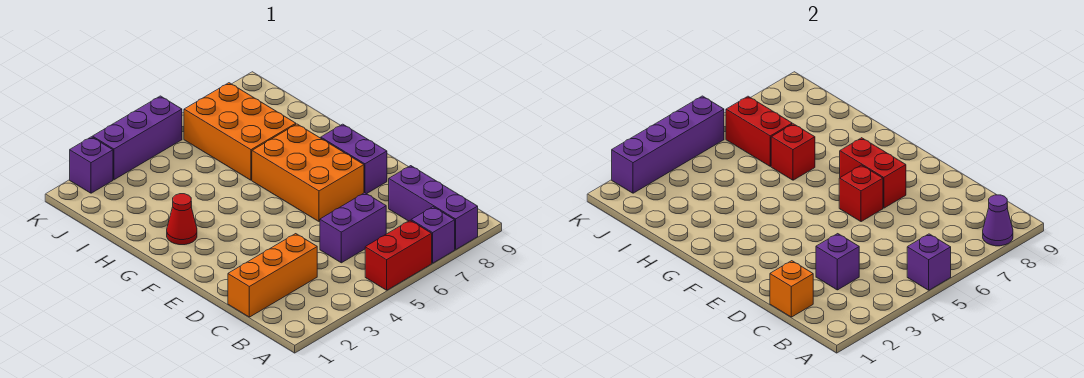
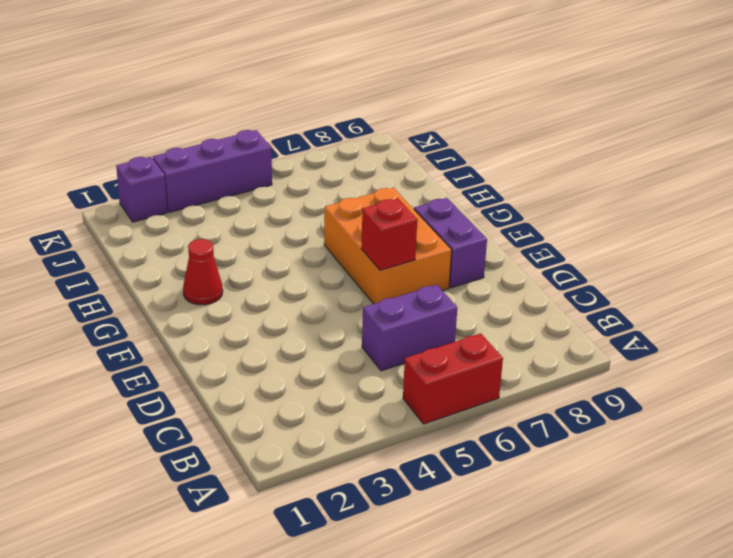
none -> purple brick A7 level 1
none -> purple brick A8:C8 level 1
none -> orange brick C1:C3 level 1

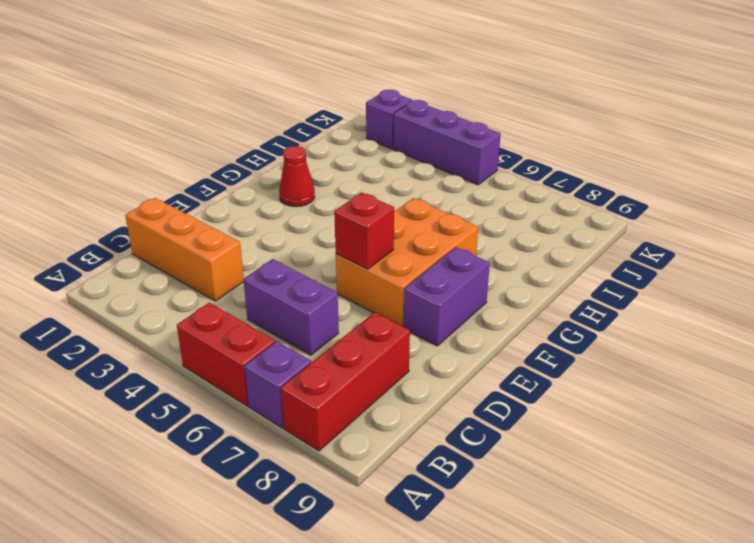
red brick A8:C8 level 1 -> purple brick A8:C8 level 1
none -> orange brick H6:J7 level 1
none -> purple brick A5 level 2
none -> purple cone A8 level 2

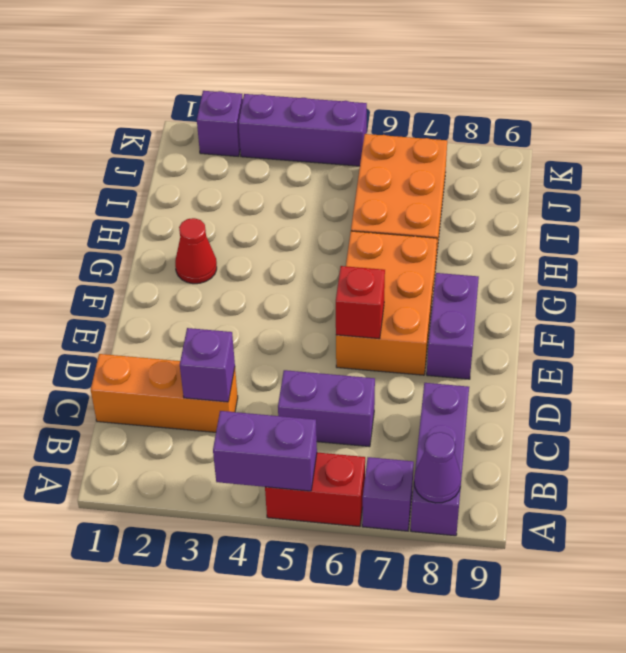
purple brick A4:A5 level 2 -> purple brick A5 level 2
none -> orange brick C1 level 2
none -> red brick E7:F7 level 2
none -> red brick H6 level 2

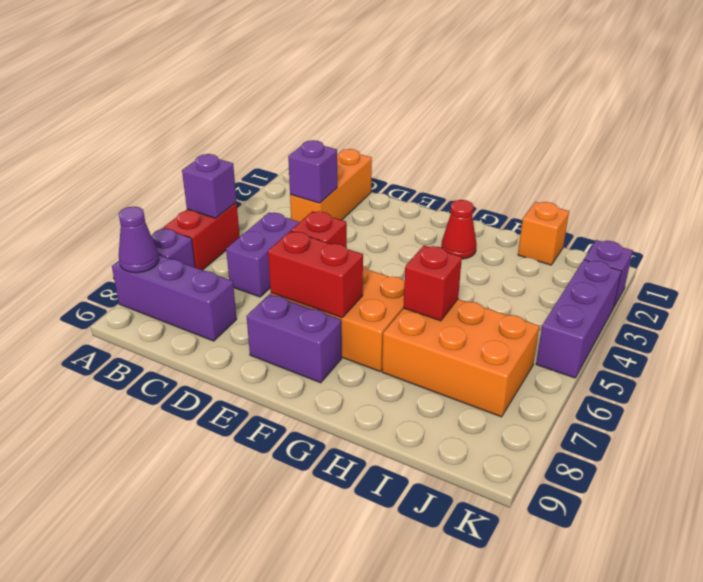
orange brick I1 level 1 -> orange brick C1 level 2
none -> red brick I6:J6 level 2
none -> purple brick K2:K5 level 2

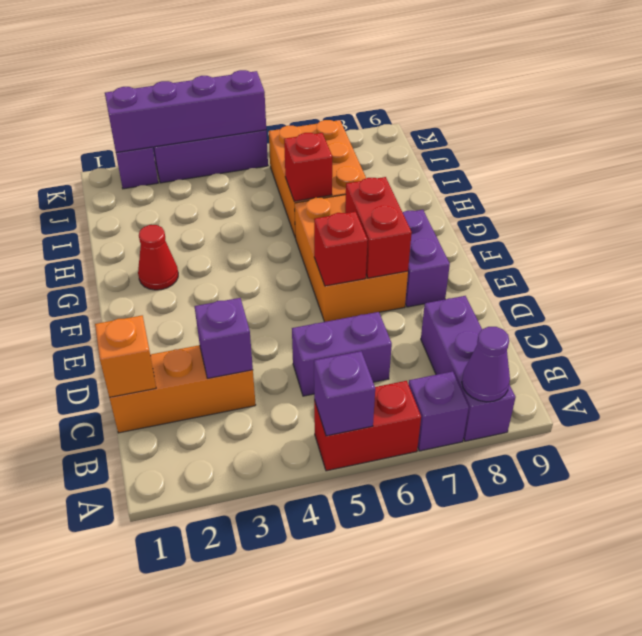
none -> red brick I6:J6 level 2

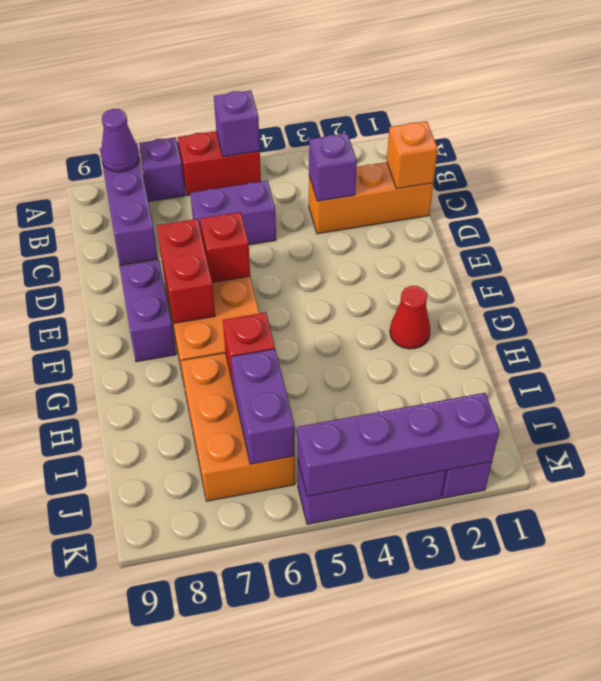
purple brick I6:J6 level 2 -> red brick I6:J6 level 2

